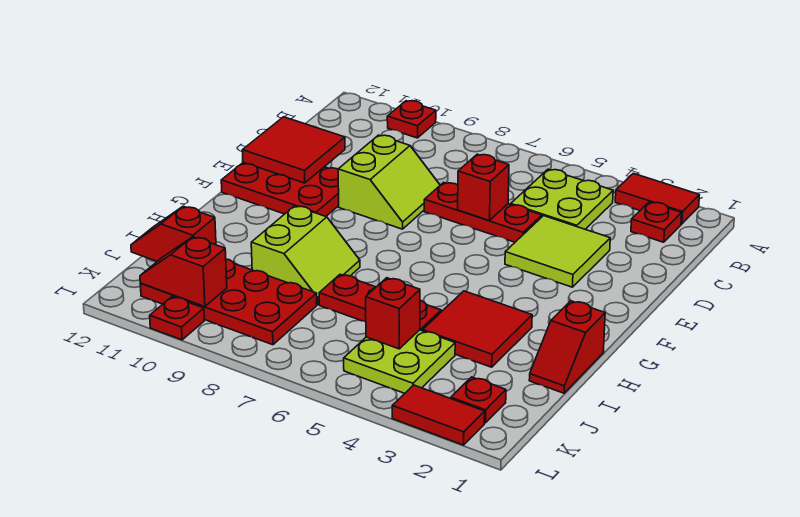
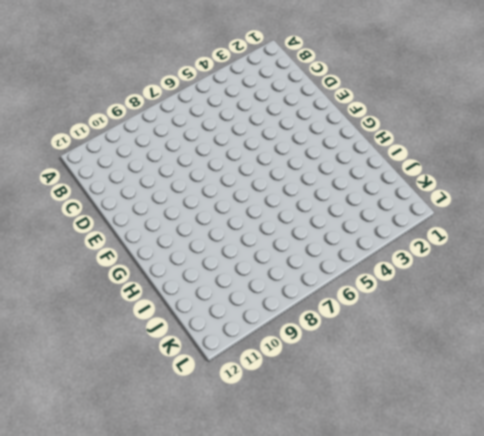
none -> red tile A2:A3 level 1
none -> red plate A10 level 1
none -> red plate B2 level 1

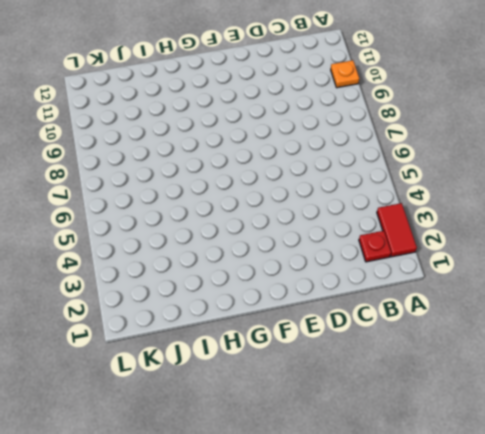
orange plate A10 level 1 -> red plate A10 level 1
none -> lime plate B4:C5 level 1
none -> lime tile D3:E4 level 1
none -> red plate D5:D7 level 1

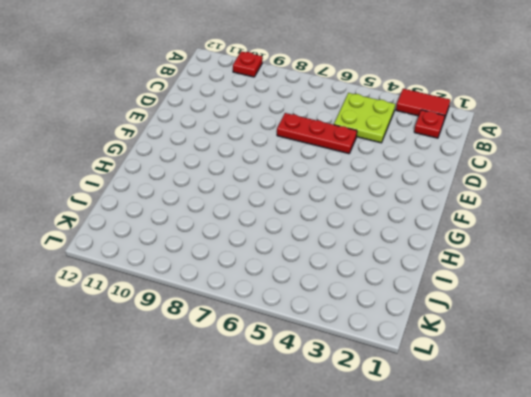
none -> lime tile D3:E4 level 1
none -> lime slope D8:E9 level 1 top 9
none -> red plate E10:F12 level 1

